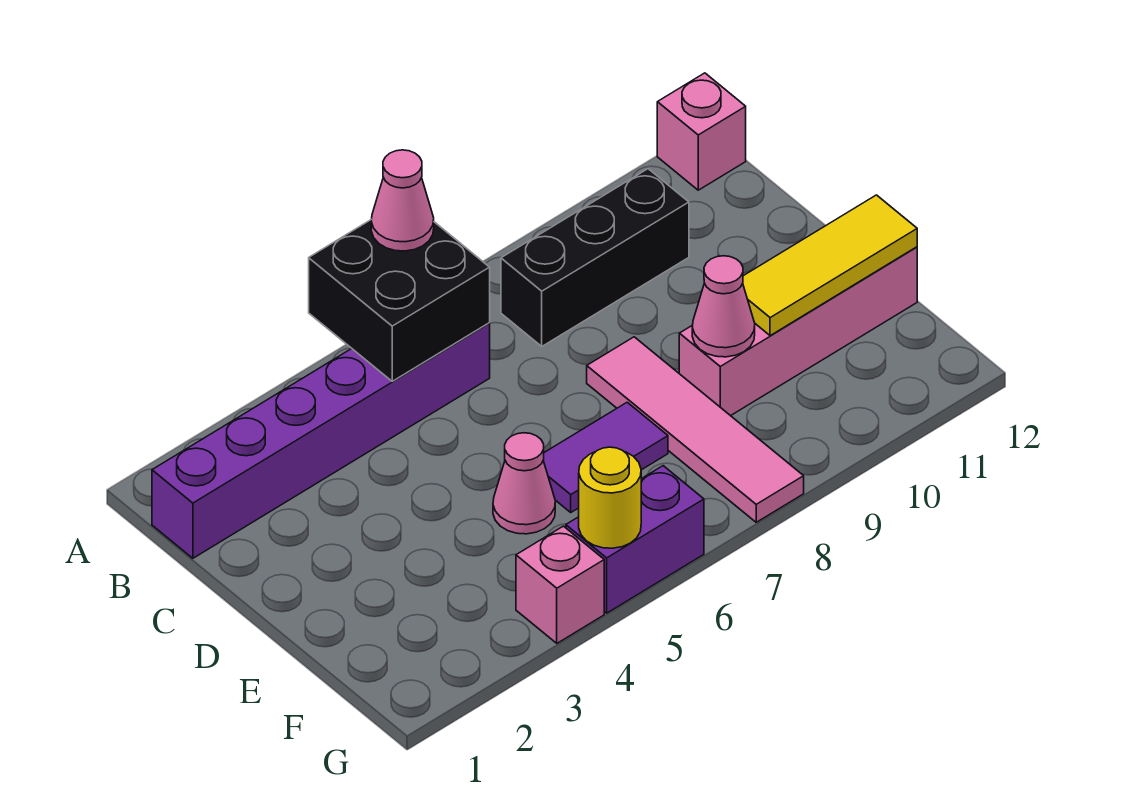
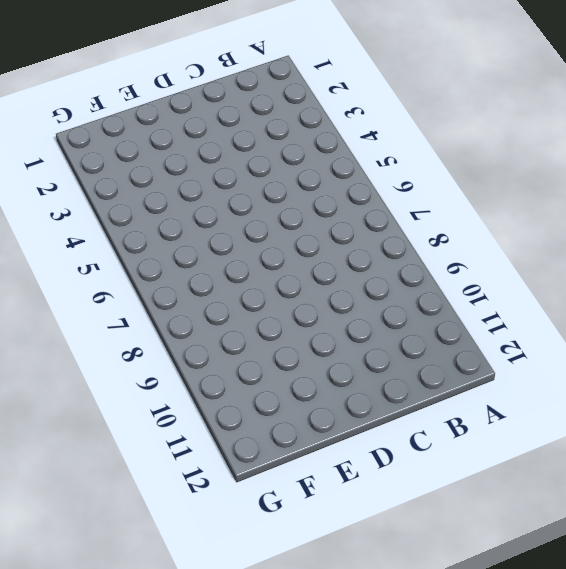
none -> pink brick A12 level 1
none -> purple brick B1:B6 level 1
none -> black brick B8:B10 level 1

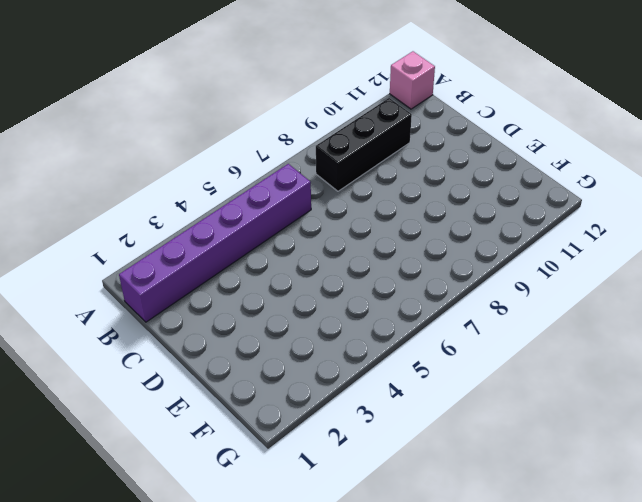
none -> pink tile D8:G8 level 1
none -> pink cone E5 level 1
none -> purple tile E6:E7 level 1

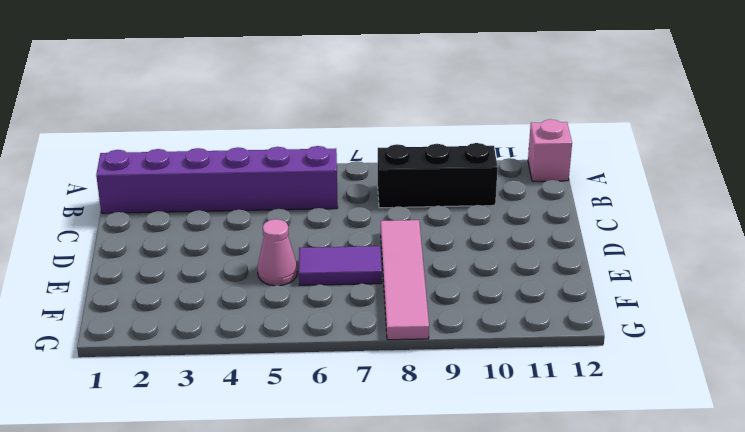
none -> pink brick E9:E12 level 1
none -> pink brick G4 level 1
none -> purple brick G5:G6 level 1

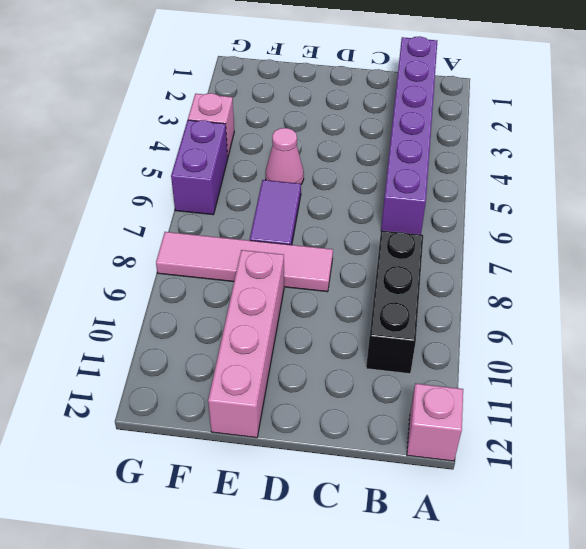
none -> black brick A5:B6 level 2
none -> pink cone E9 level 2
none -> yellow tile E10:E12 level 2

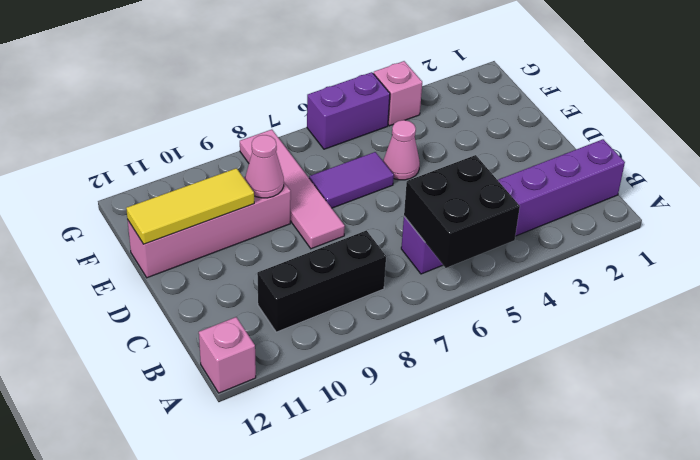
none -> yellow round brick G5 level 2
none -> pink cone A6 level 3

